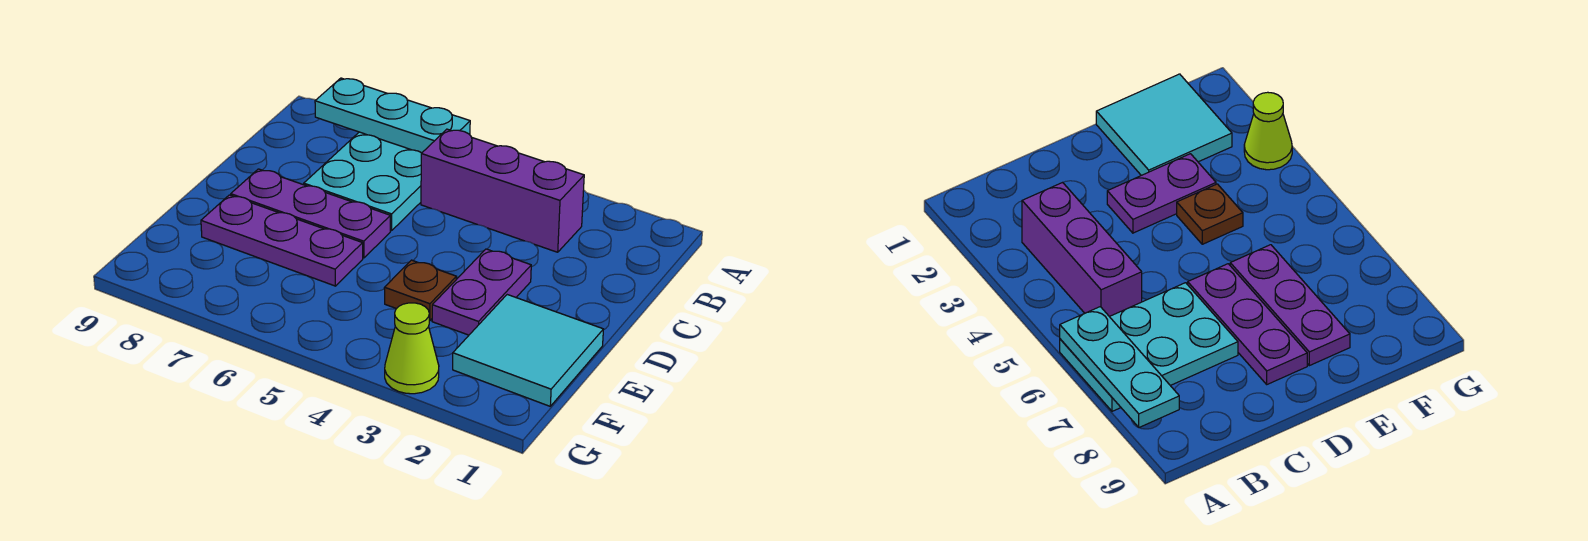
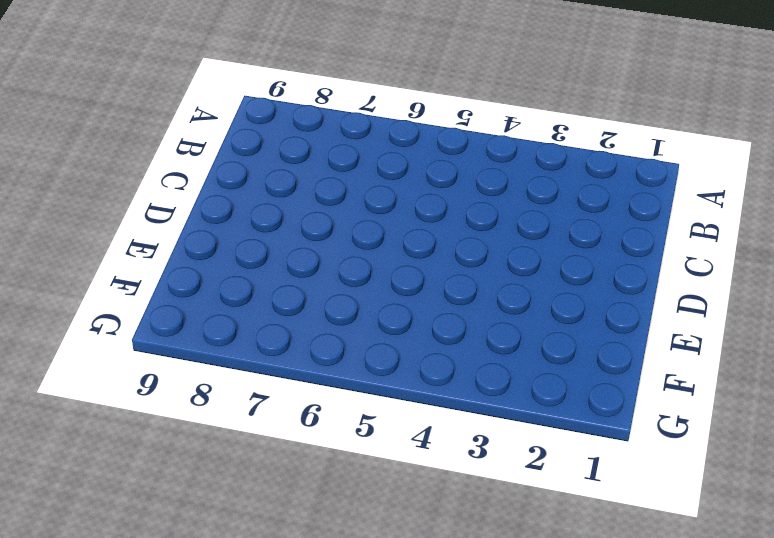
none -> cyan plate A6:C7 level 1
none -> purple brick B3:B5 level 1

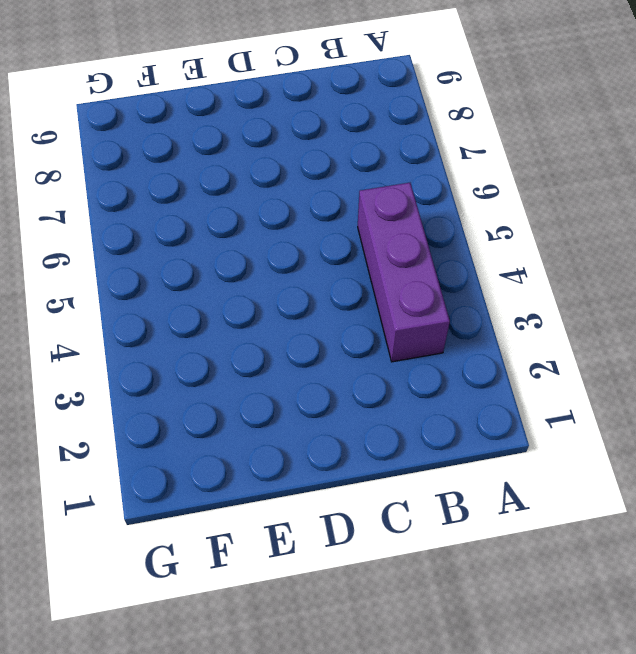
none -> cyan plate A6:C7 level 1
none -> purple plate D3:E3 level 1

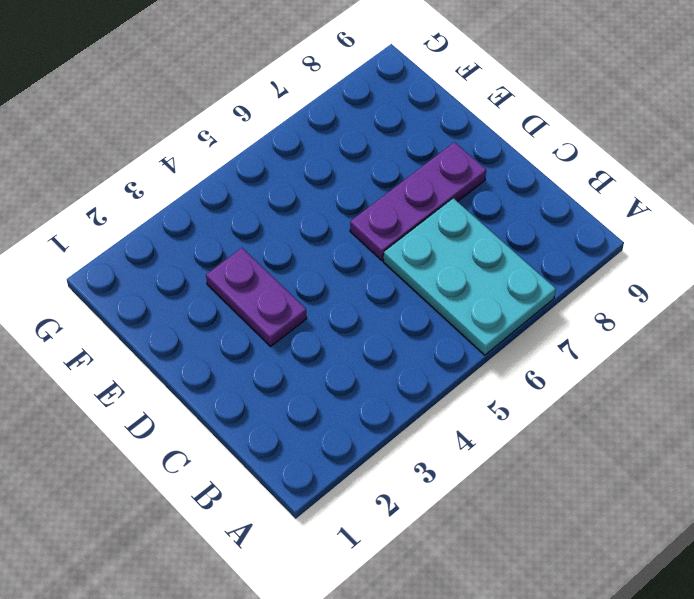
none -> purple brick B3:B5 level 1
none -> cyan tile E1:F2 level 1

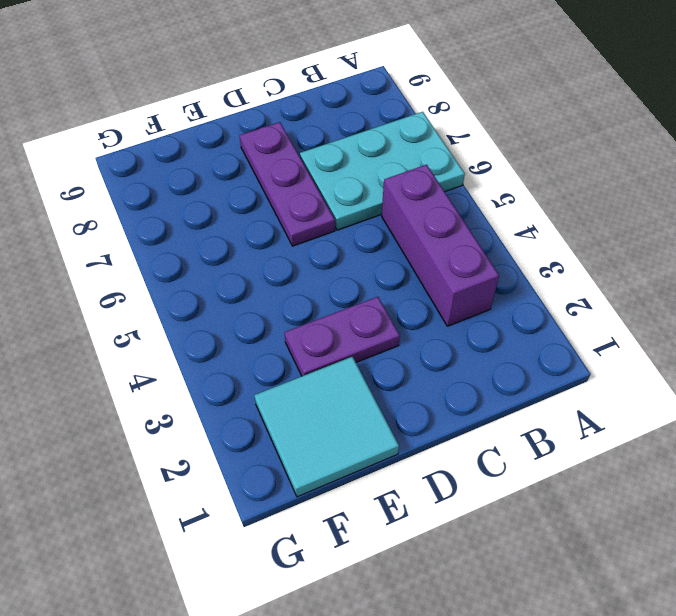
none -> brown plate E4 level 1
none -> purple plate E6:E8 level 1

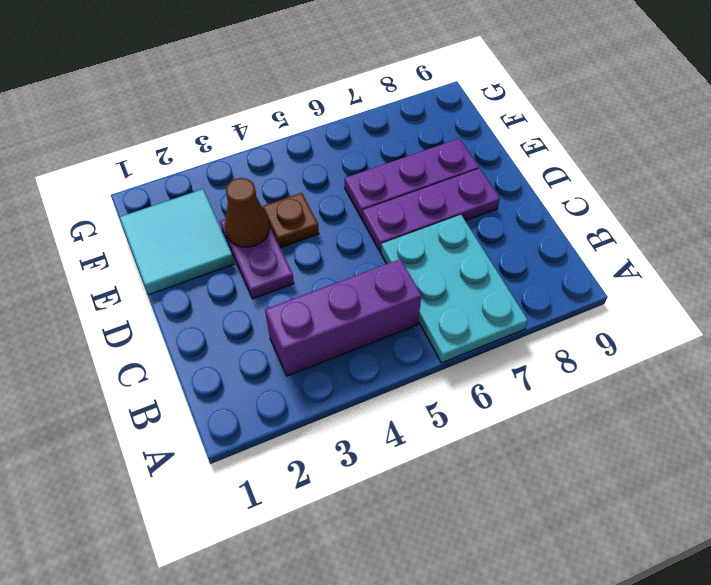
brown cone E3 level 2 -> none
none -> lime cone G3 level 1
none -> cyan plate A6:A8 level 2

